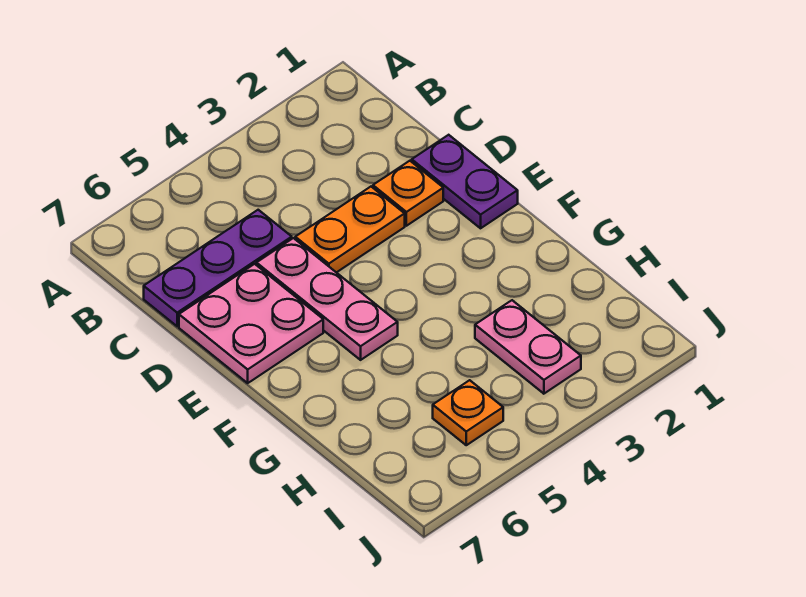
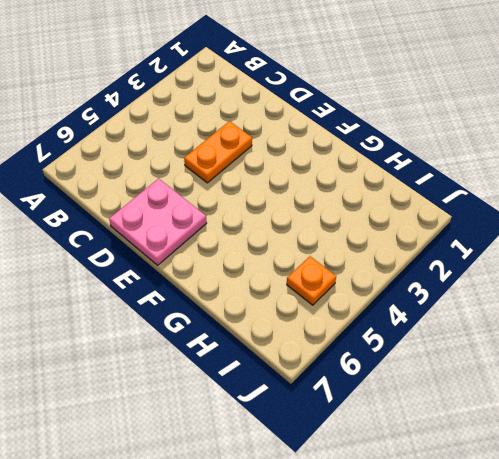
none -> purple plate C5:C7 level 1
none -> purple plate D1:E1 level 1

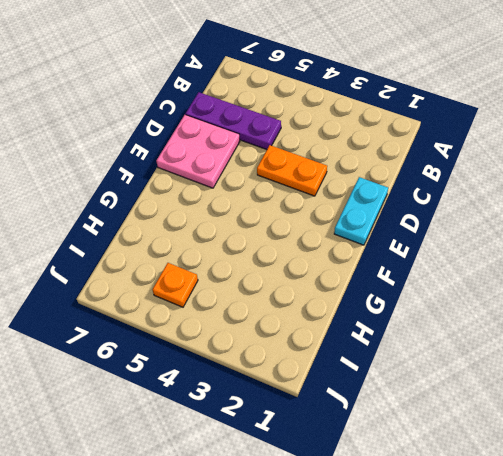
cyan plate D1:E1 level 1 -> purple plate D1:E1 level 1
none -> orange plate D2 level 1
none -> pink plate D5:F5 level 1

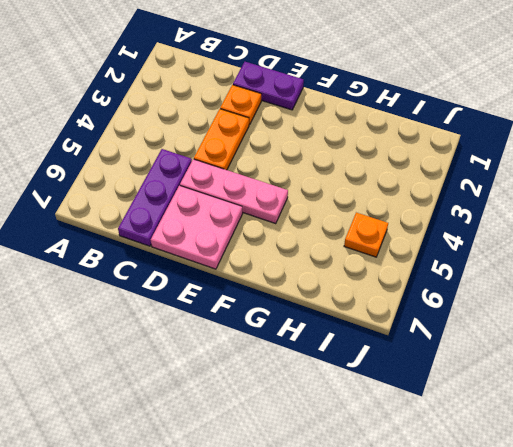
none -> pink plate H3:I3 level 1

